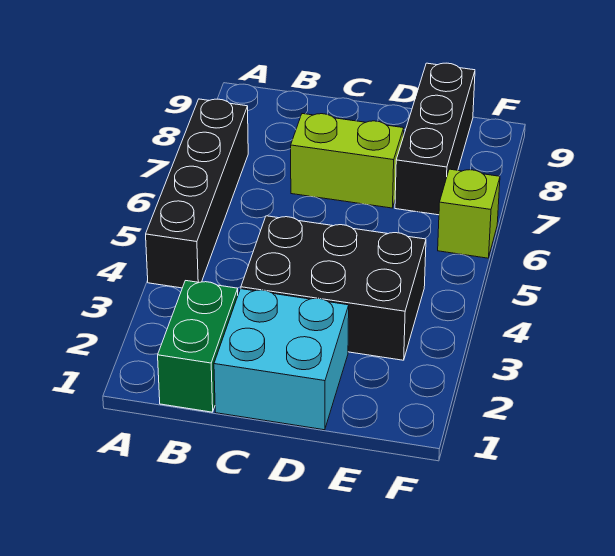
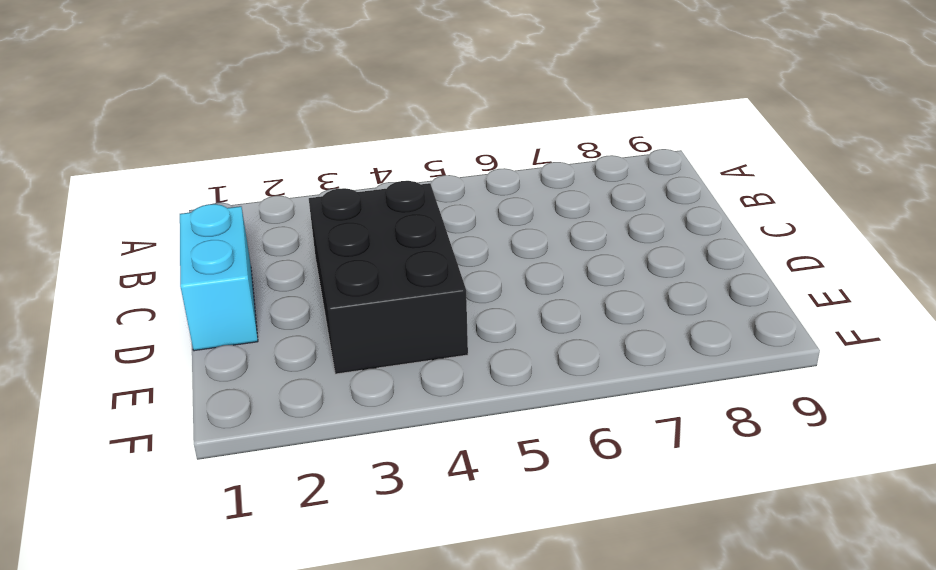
cyan brick C1:D1 level 1 -> cyan brick C1:D2 level 1
none -> black brick A4:A7 level 1
none -> green brick B1:B2 level 1

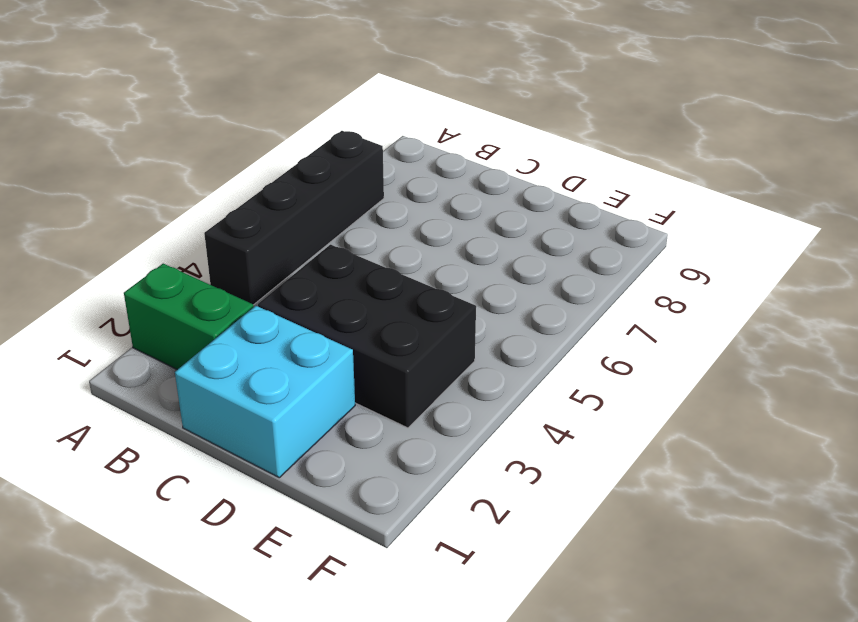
green brick A2:B2 level 1 -> green brick B1:B2 level 1
none -> lime brick C7:D7 level 1
none -> black brick E7:E9 level 1

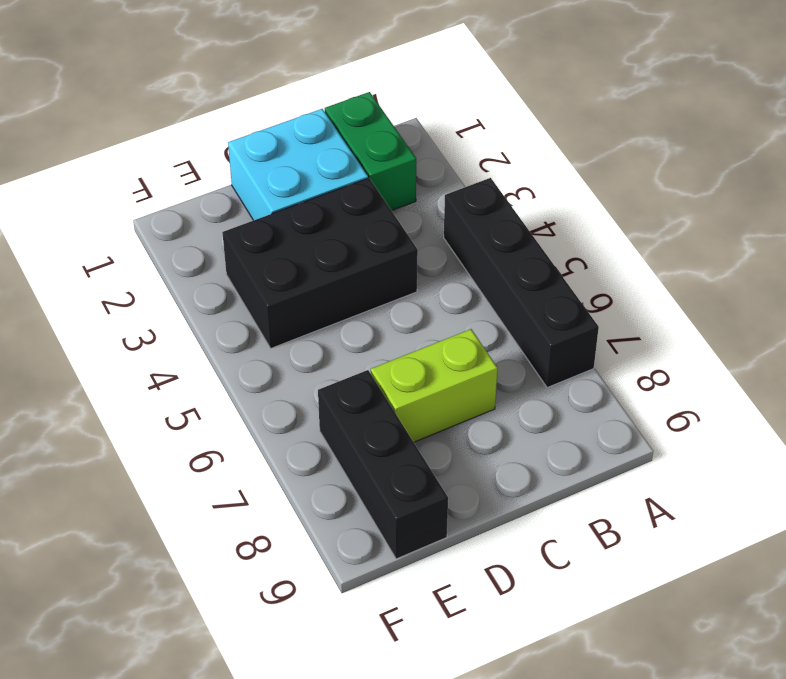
none -> lime brick F6 level 1

